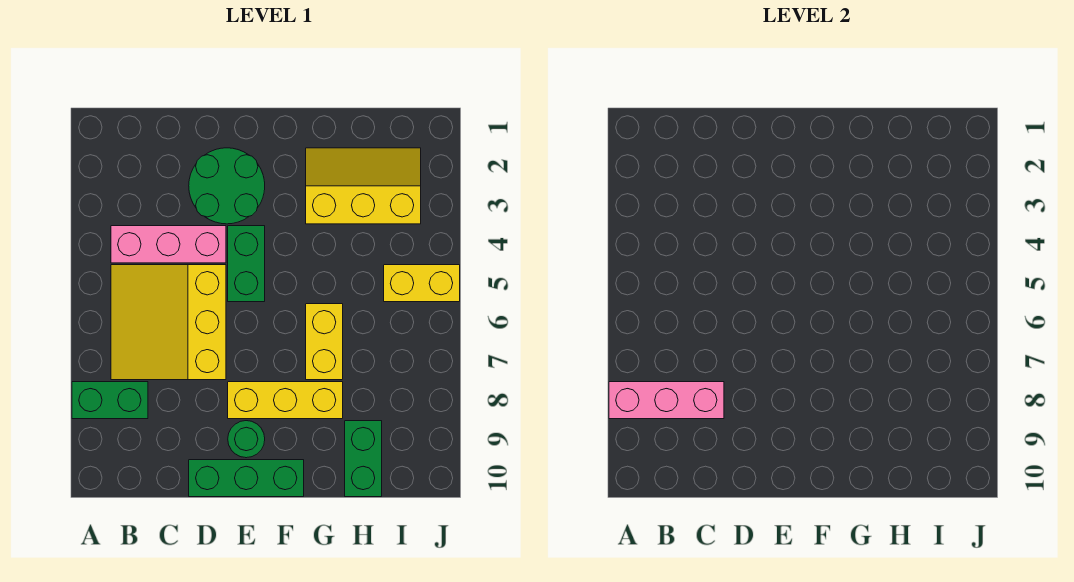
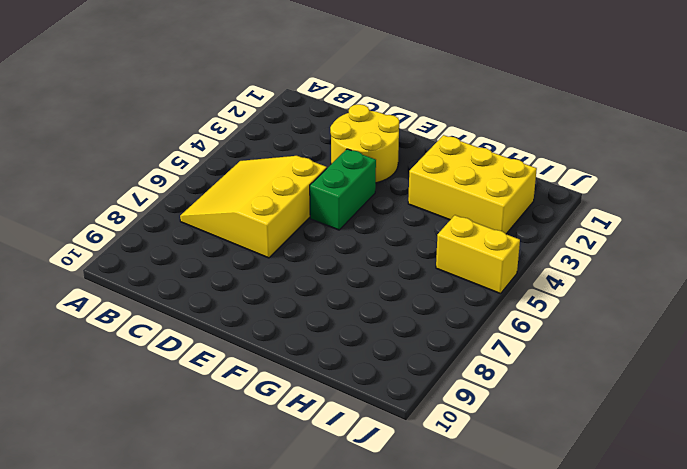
yellow round brick D2:E3 level 1 -> green round brick D2:E3 level 1
yellow brick G2:I3 level 1 -> yellow slope G2:I3 level 1 top 3
none -> green brick A8:B8 level 1
none -> pink brick B4:D4 level 1
none -> green brick D10:F10 level 1

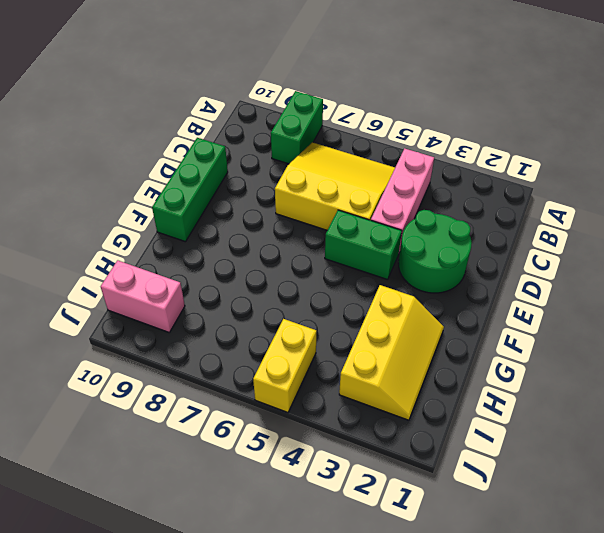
pink brick I9:I10 level 1 -> none
none -> yellow brick E8:G8 level 1
none -> green round brick E9 level 1
none -> yellow brick G6:G7 level 1

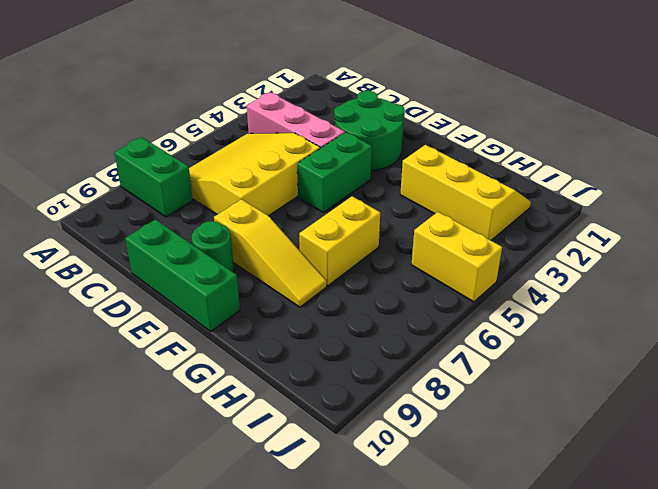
yellow slope E8:G8 level 1 top E -> yellow brick E8:G8 level 1
none -> green brick H9:H10 level 1
none -> pink brick A8:C8 level 2

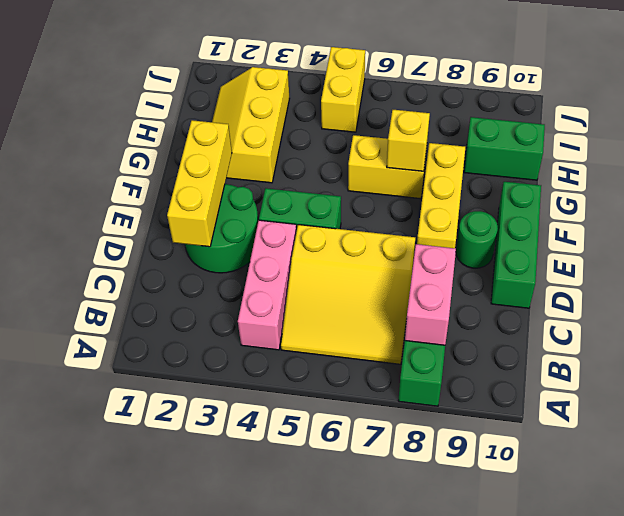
pink brick B8:C8 level 2 -> pink brick A8:C8 level 2
yellow brick D2:F2 level 2 -> none
yellow brick G7 level 2 -> none

